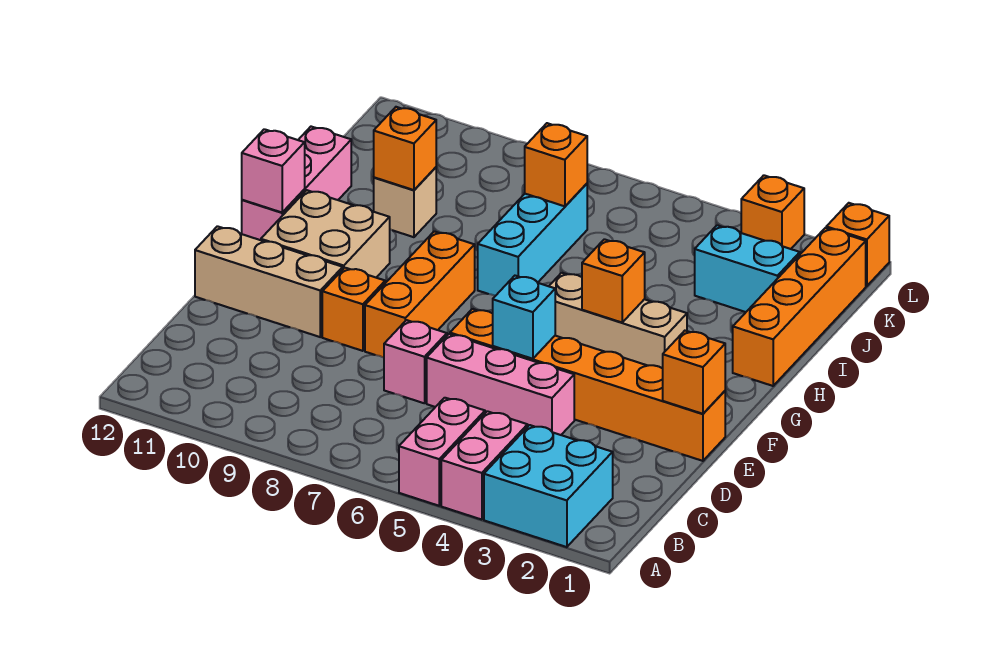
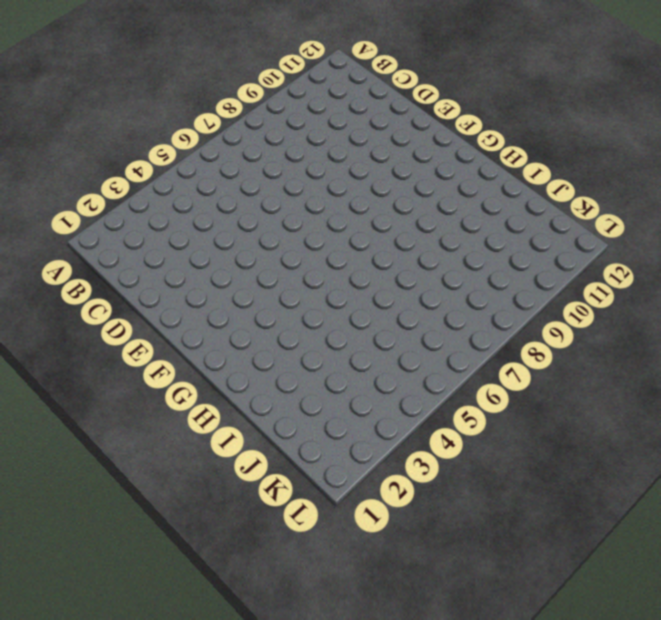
none -> cyan brick A2:B3 level 1
none -> pink brick A4:B4 level 1
none -> pink brick A5:B5 level 1

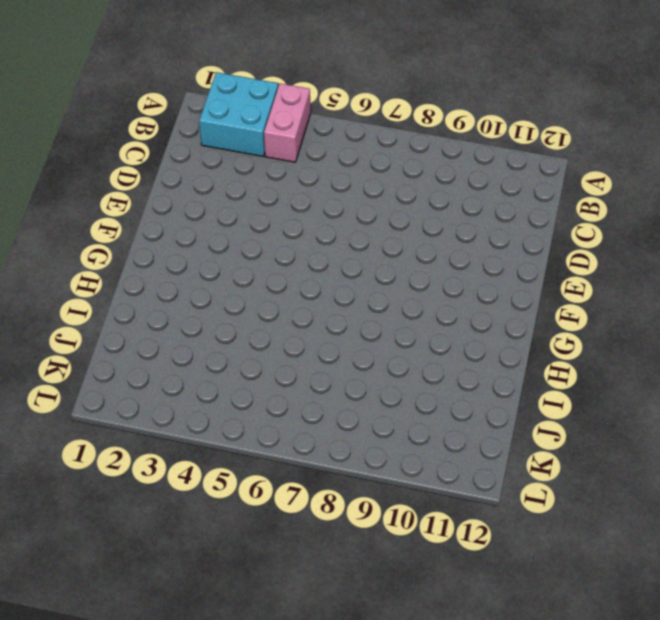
none -> pink brick A5:B5 level 1
none -> pink brick D4:D6 level 1
none -> pink brick D7 level 1

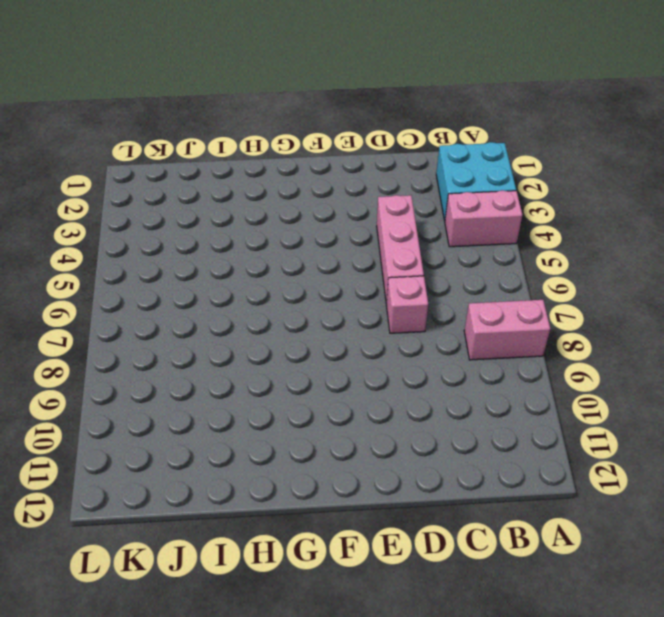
pink brick A8:B8 level 1 -> pink brick A5:B5 level 1
none -> orange brick E1:E6 level 1
none -> orange brick E8:G8 level 1
none -> orange brick E9 level 1

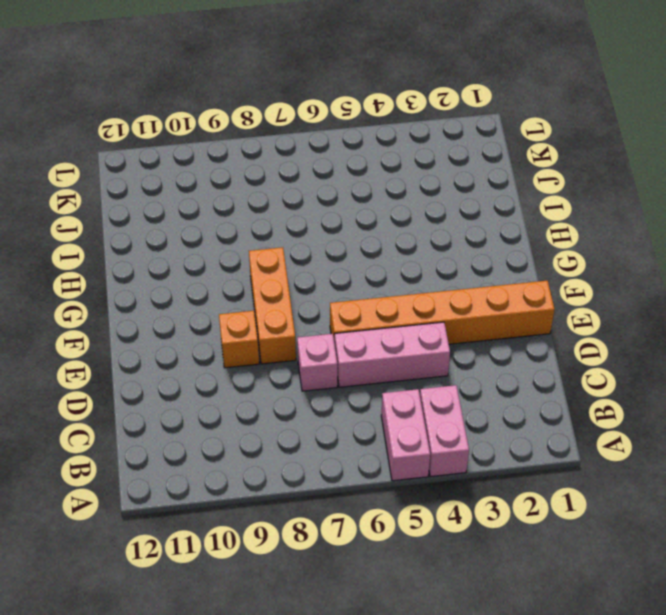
none -> cyan brick A2:B3 level 1
none -> tan brick E10:E12 level 1
none -> tan brick F10:G11 level 1

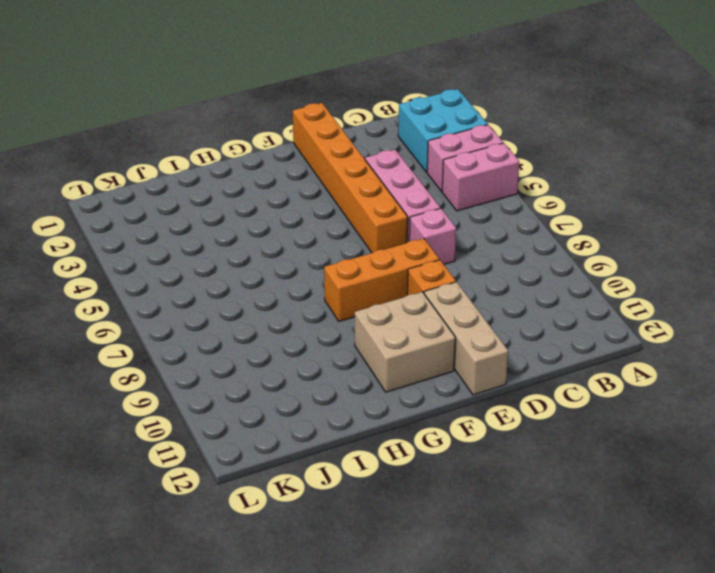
none -> tan brick G3:G5 level 1
none -> pink brick G12:I12 level 1
none -> orange brick H1:K1 level 1

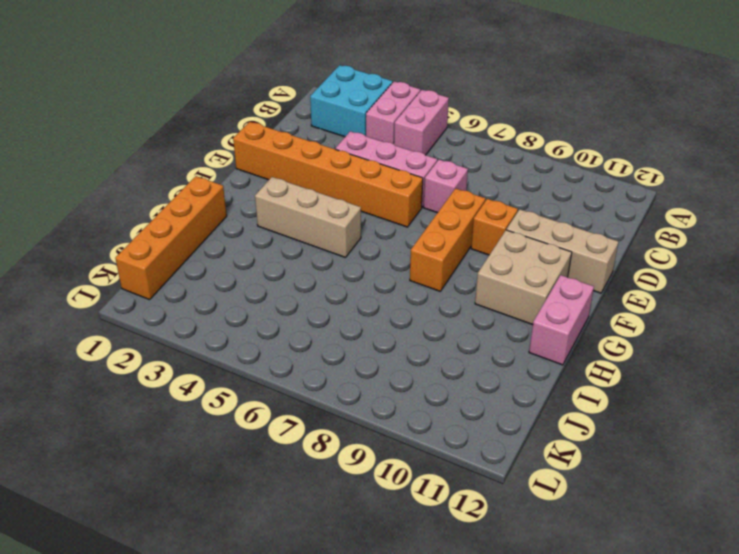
pink brick G12:H12 level 1 -> pink brick G12:I12 level 1
none -> cyan brick H7:J7 level 1
none -> tan brick I10 level 1
none -> cyan brick J2:J3 level 1

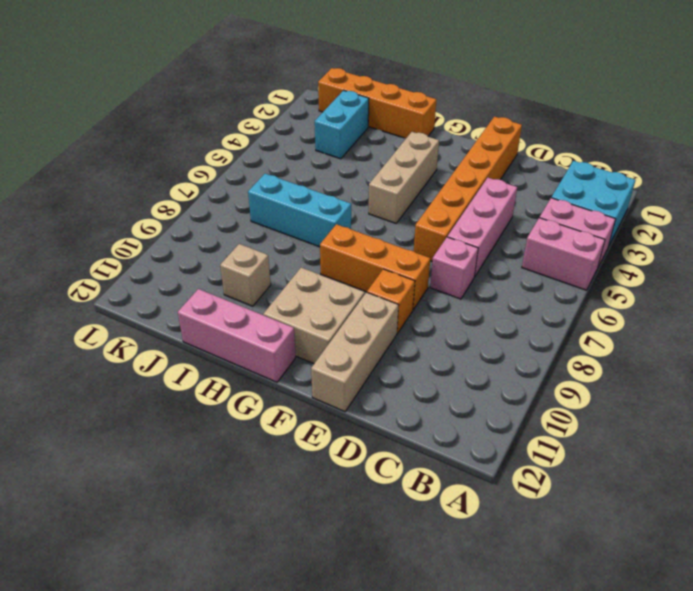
none -> orange brick L1 level 1
none -> orange brick L3 level 1
none -> orange brick E1 level 2

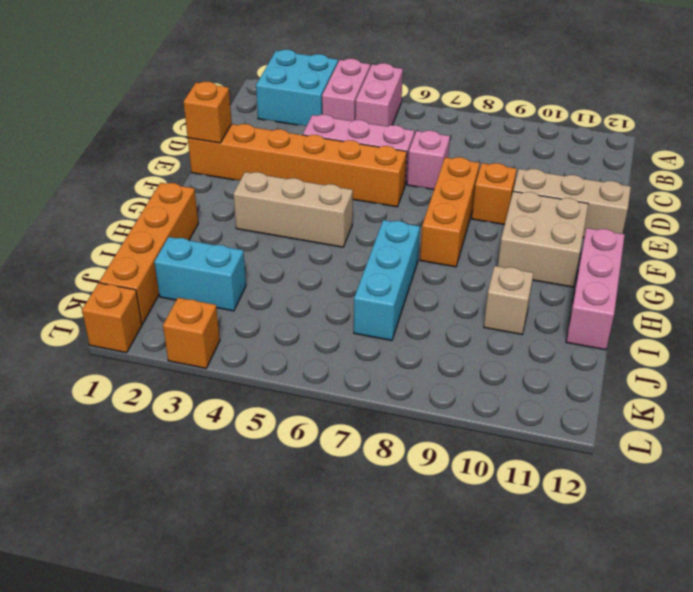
none -> cyan brick E5 level 2
none -> orange brick G4 level 2
none -> pink brick G12 level 2

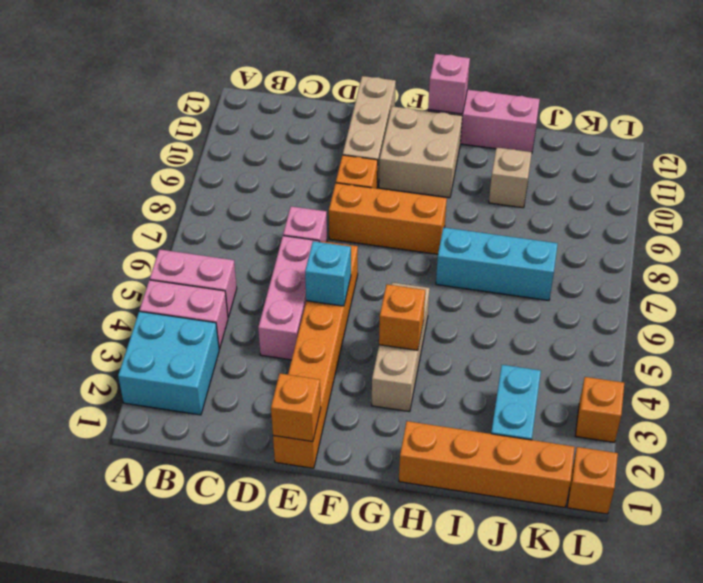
none -> orange brick I10 level 2
none -> orange brick J7 level 2

